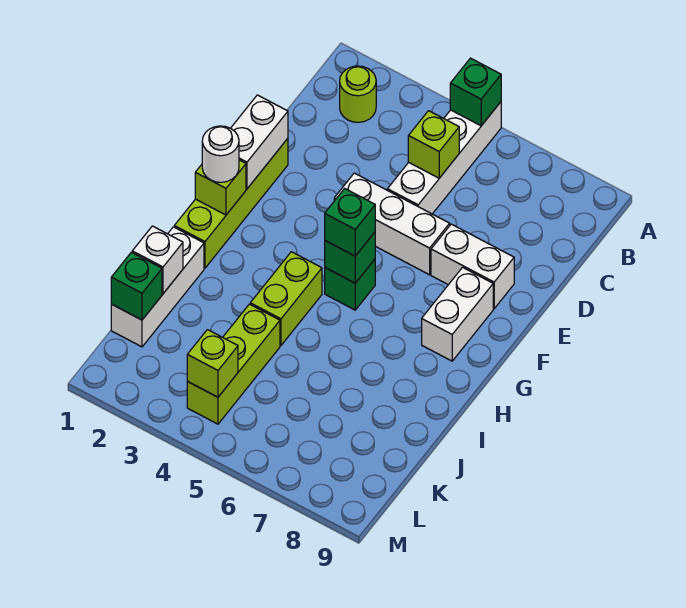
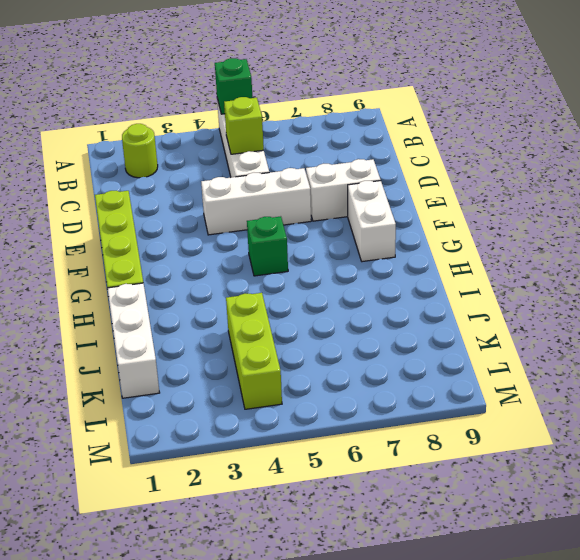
none -> lime brick H4:I4 level 1
none -> white brick E1:F1 level 2
none -> lime brick G1 level 2

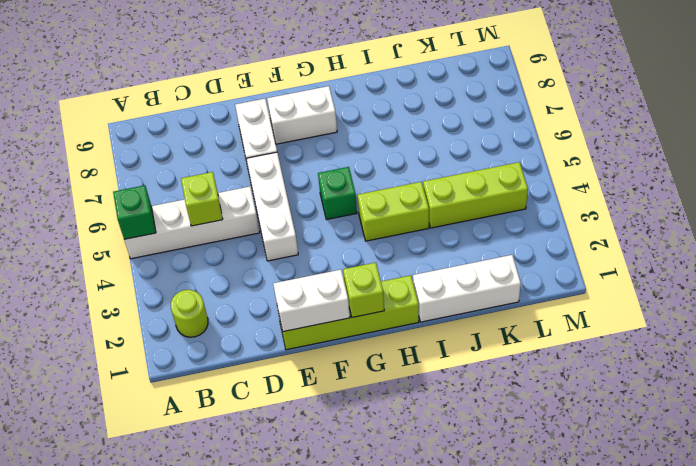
none -> green brick G5 level 2
none -> white brick J1 level 2
none -> green brick K1 level 2

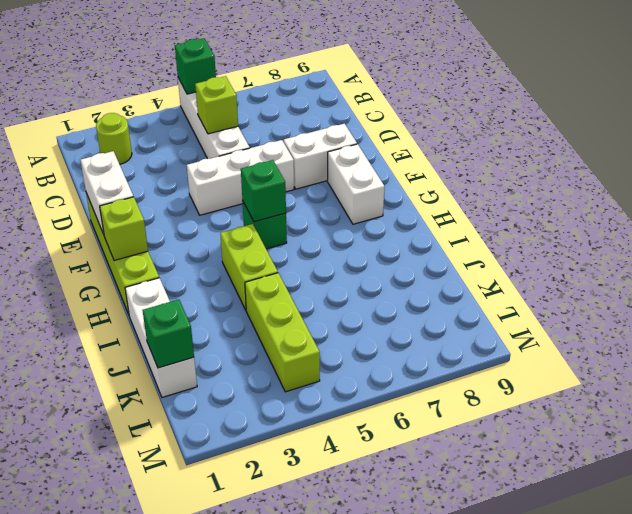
none -> white brick J1 level 2
none -> lime brick L4 level 2
none -> white round brick G1 level 3

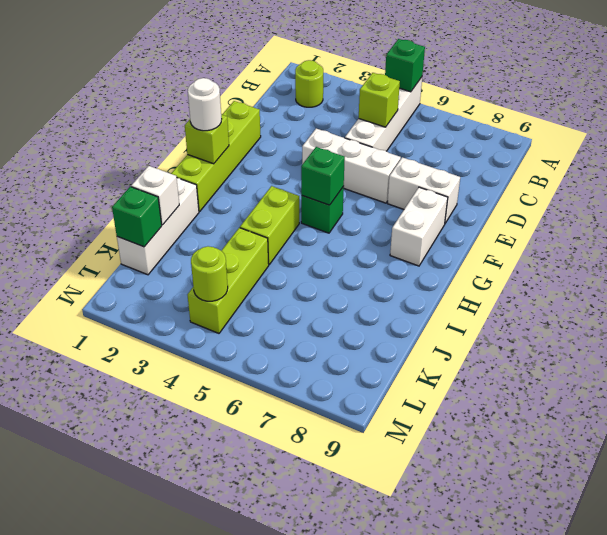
lime round brick L4 level 2 -> lime brick L4 level 2
none -> white brick E1:F1 level 2
none -> green brick G5 level 3

